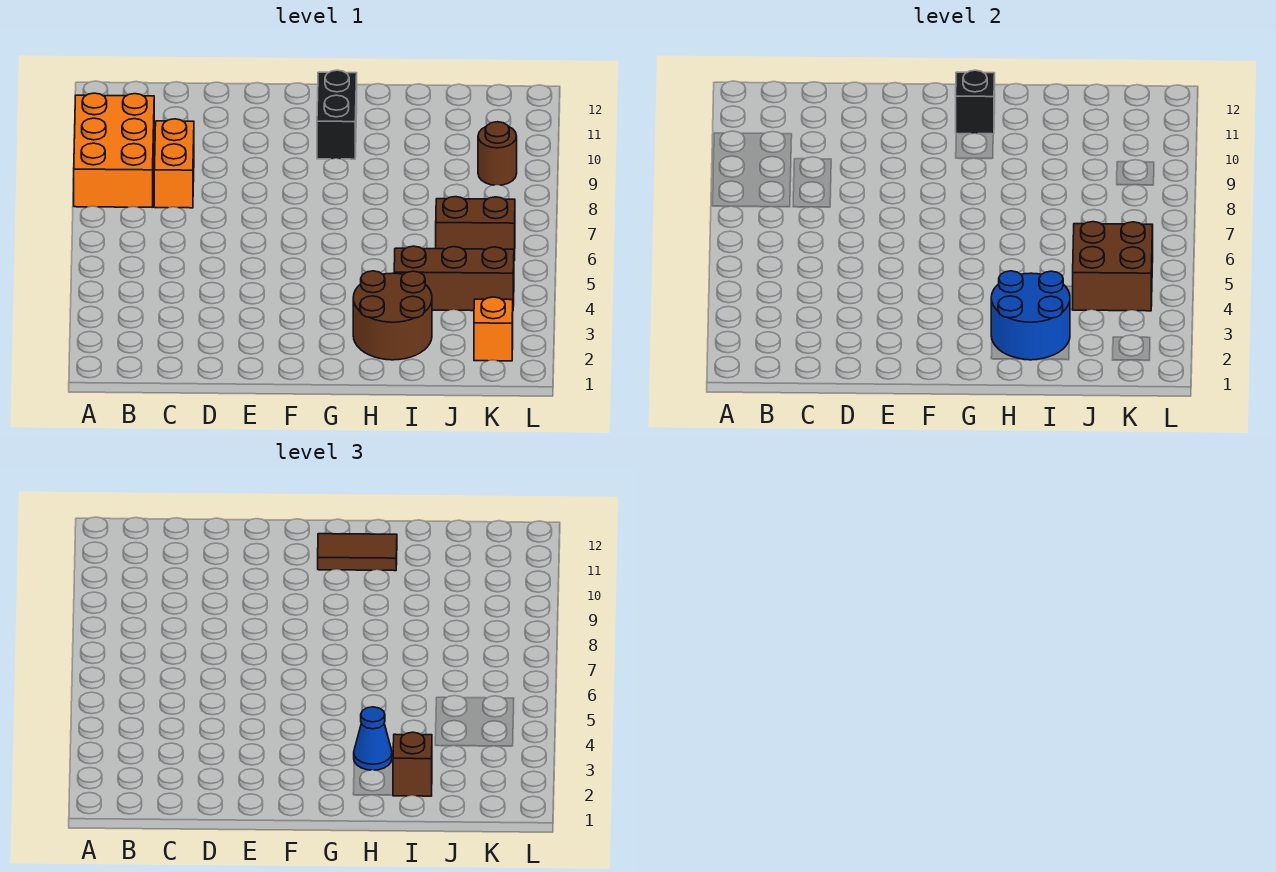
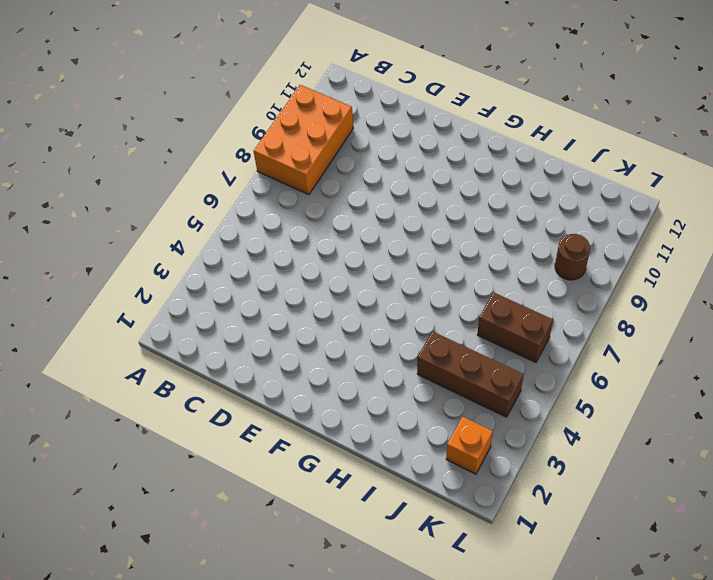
none -> orange brick C8:C9 level 1
none -> black brick G10:G11 level 1
none -> brown round brick H2:I3 level 1

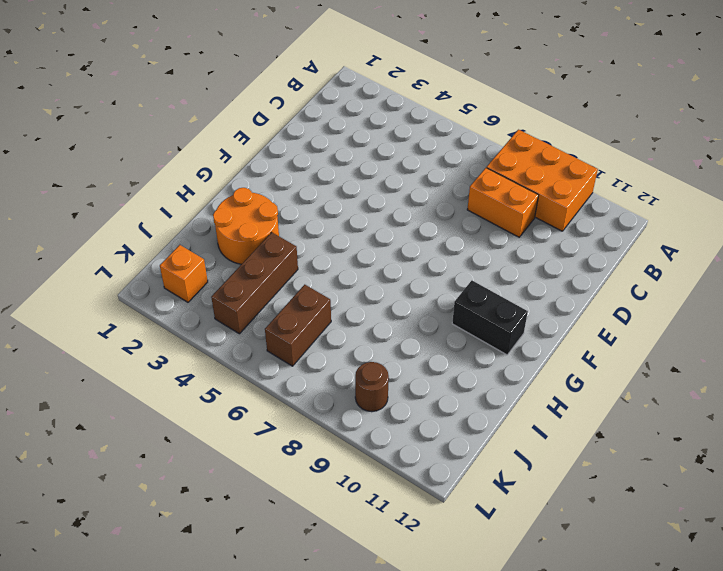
orange round brick H2:I3 level 1 -> brown round brick H2:I3 level 1
none -> black brick G11 level 2
none -> blue round brick H2:I3 level 2
none -> brown brick J4:K5 level 2

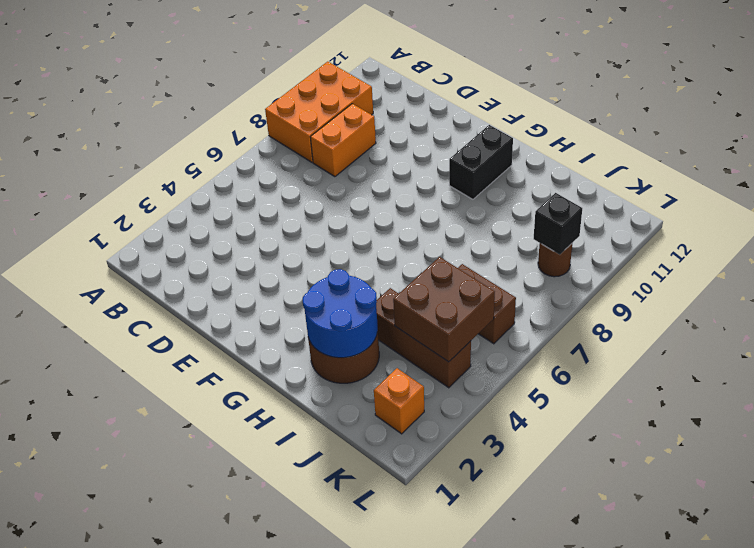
black brick K9 level 2 -> black brick G11 level 2
none -> brown tile G11:H11 level 3
none -> blue cone H3 level 3
none -> brown brick I2 level 3

